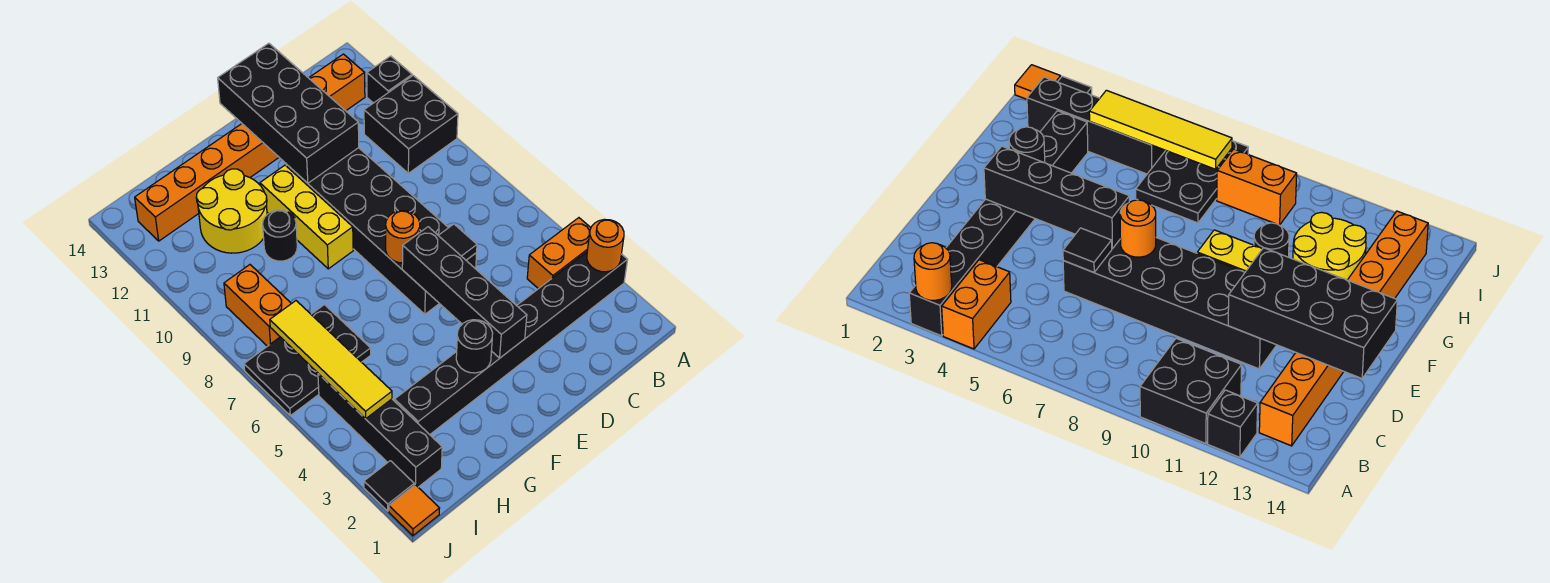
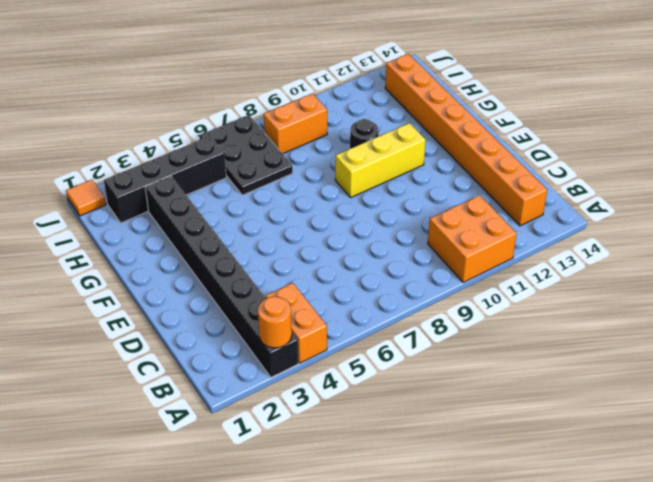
orange brick A10:B11 level 1 -> black brick A10:B11 level 1
none -> black brick A12 level 1
none -> black brick D6:E11 level 1
none -> yellow round brick G11:H12 level 1

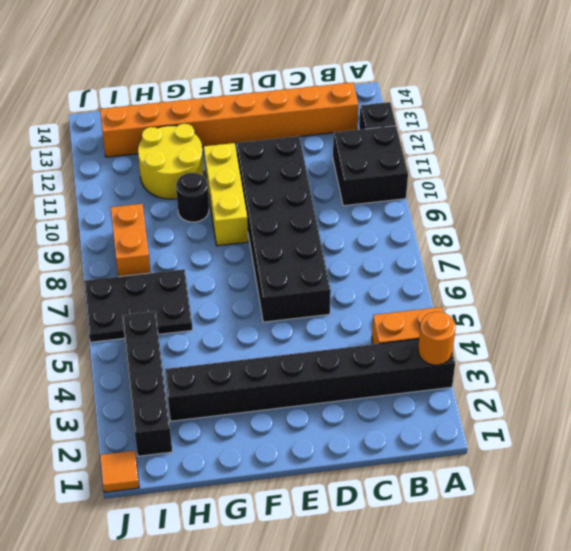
none -> black tile J2 level 1
none -> black tile D6 level 2
none -> black brick D11:E14 level 2

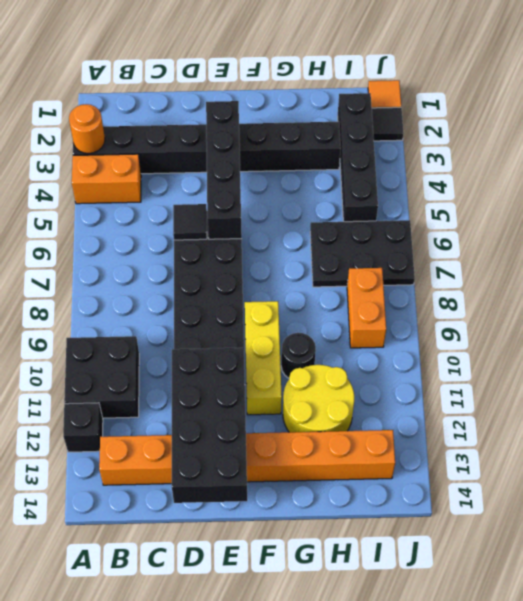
none -> orange round brick E7 level 2
none -> black round brick F3 level 2
none -> yellow tile I4:I7 level 2

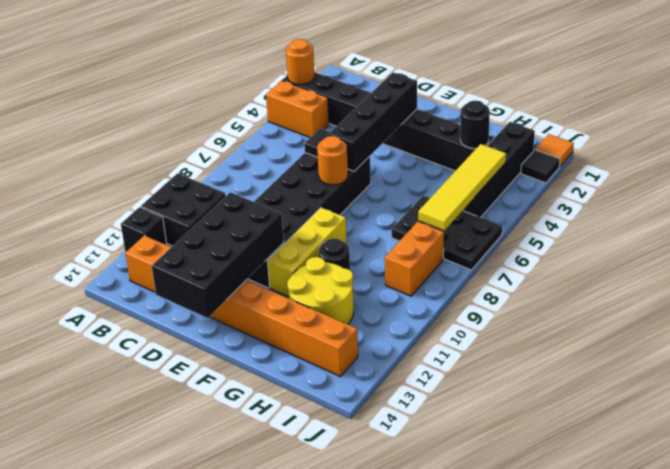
black round brick H3 level 2 -> black round brick F3 level 2

